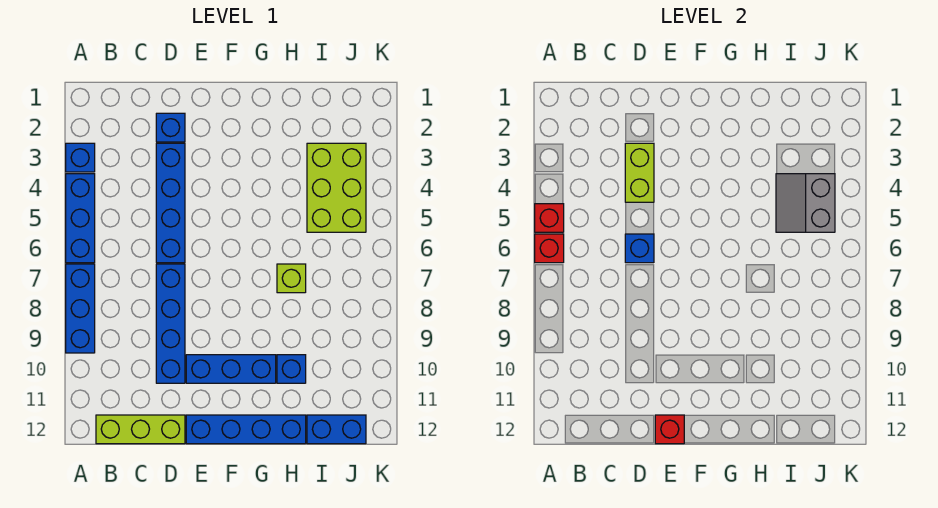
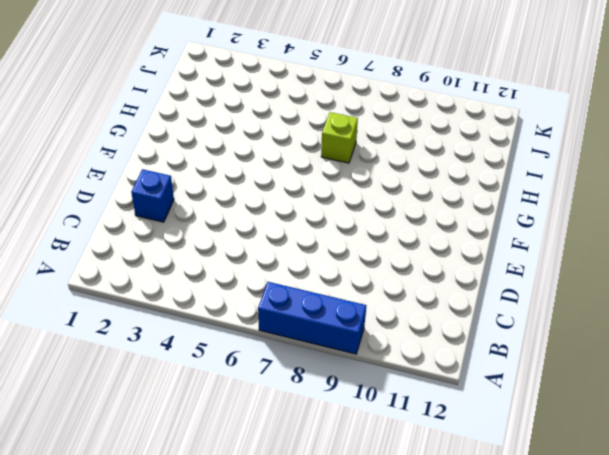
none -> blue brick A3 level 1
none -> blue brick A4:A6 level 1
none -> lime brick B12:D12 level 1

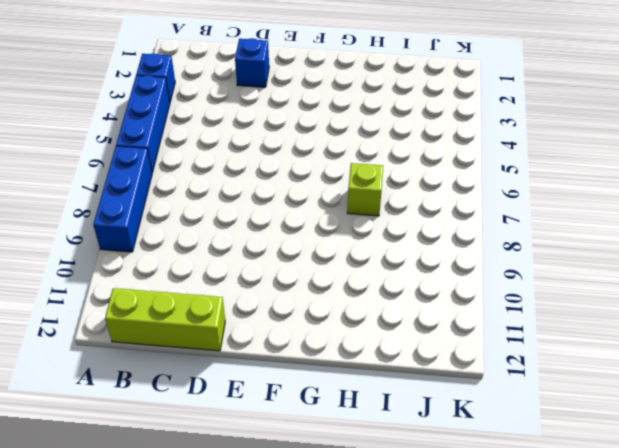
none -> blue brick D3:D6 level 1
none -> blue brick D7:D10 level 1
none -> blue brick E10:G10 level 1

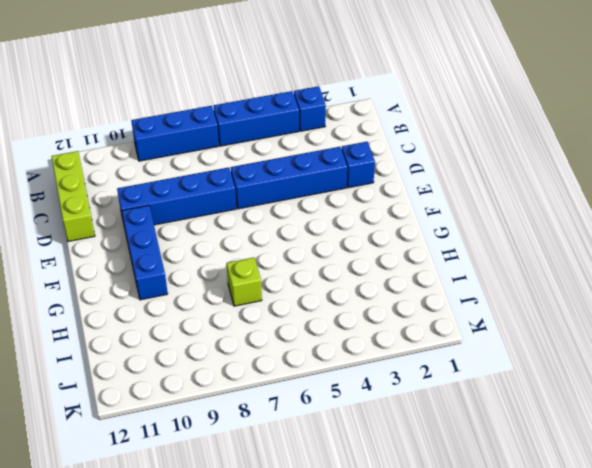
none -> blue brick E12:H12 level 1
none -> blue brick H10 level 1
none -> lime brick I3:J5 level 1

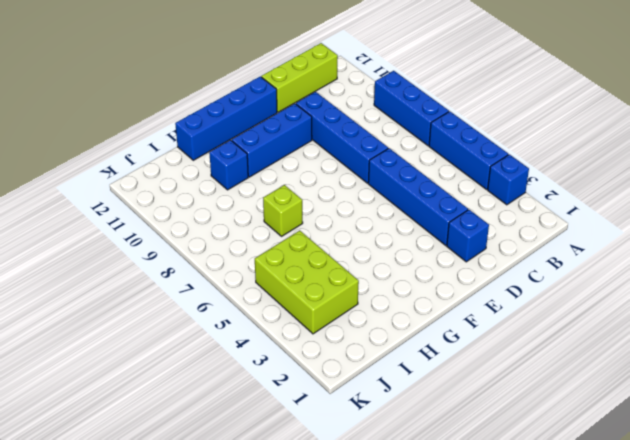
none -> blue brick I12:J12 level 1
none -> red brick A5 level 2
none -> red brick A6 level 2

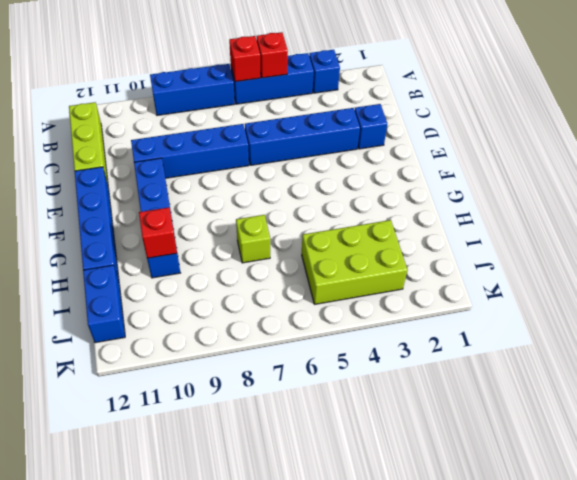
red brick H10 level 2 -> red brick E12 level 2
none -> lime brick D3:D4 level 2
none -> blue brick D6 level 2
none -> grey slope I4:J5 level 2 top J

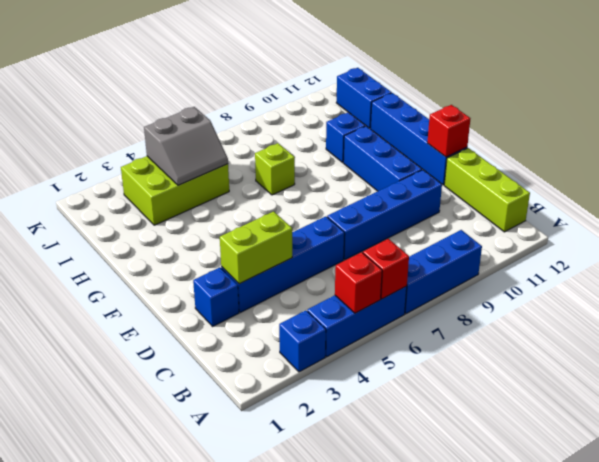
none -> blue brick D6 level 2

